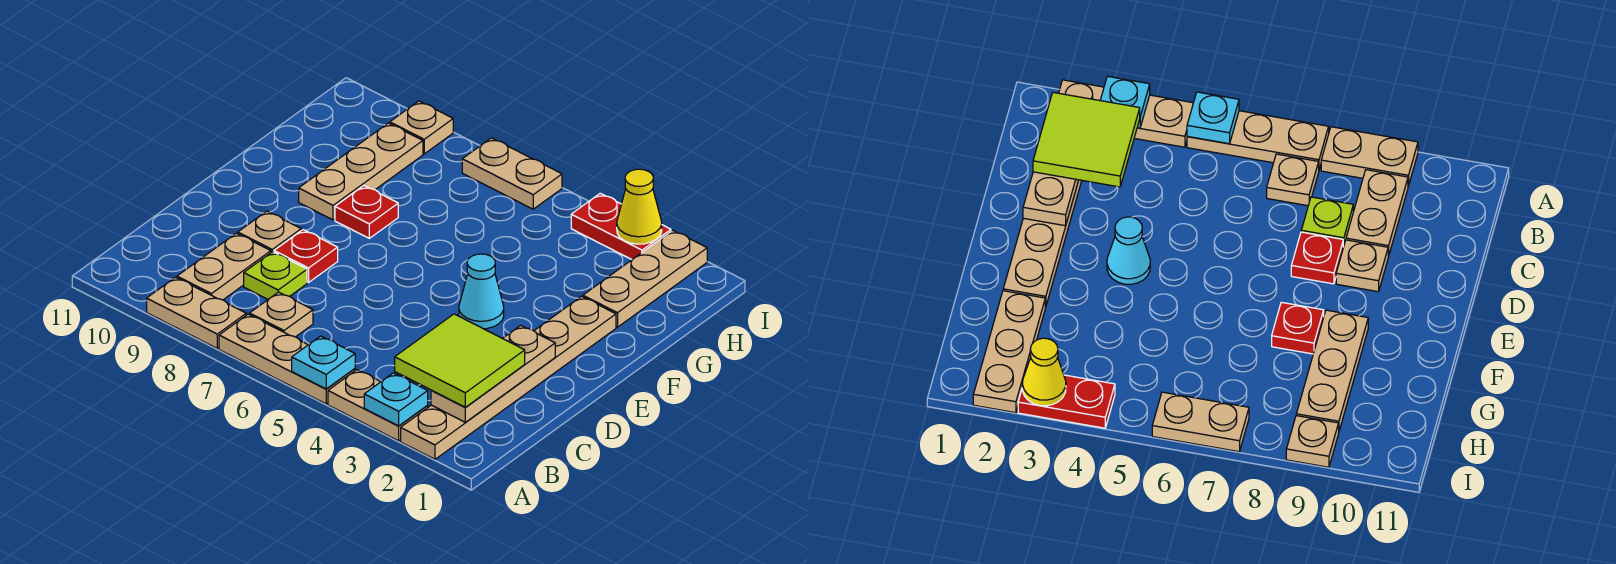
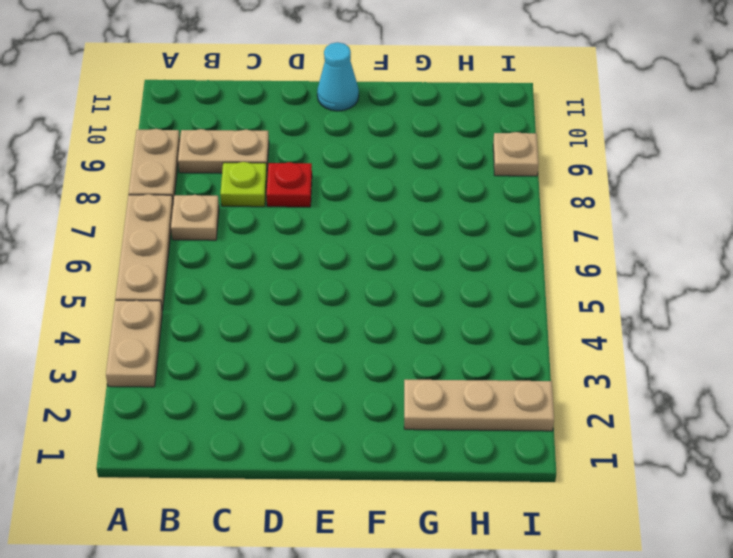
cyan cone E11 level 1 -> cyan cone E4 level 1
none -> tan plate A2:F2 level 1
none -> tan plate D9 level 1
none -> red plate F8 level 1

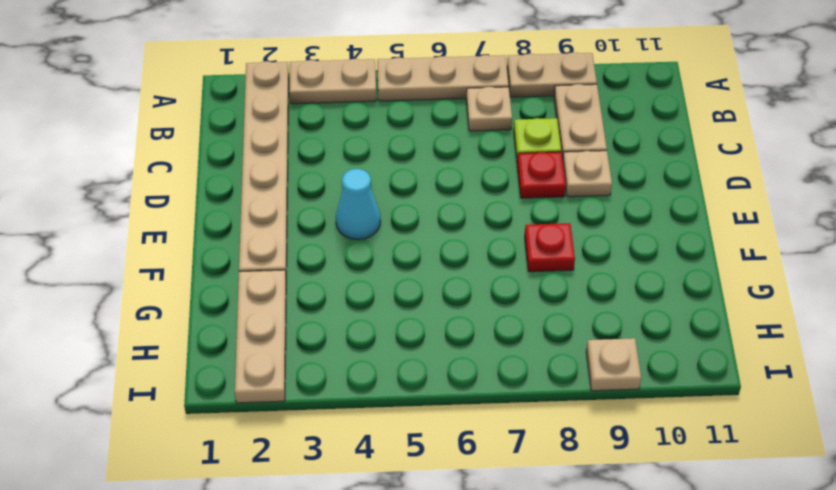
none -> tan plate F9:H9 level 1
none -> red plate I3:I4 level 1
none -> tan plate I6:I7 level 1

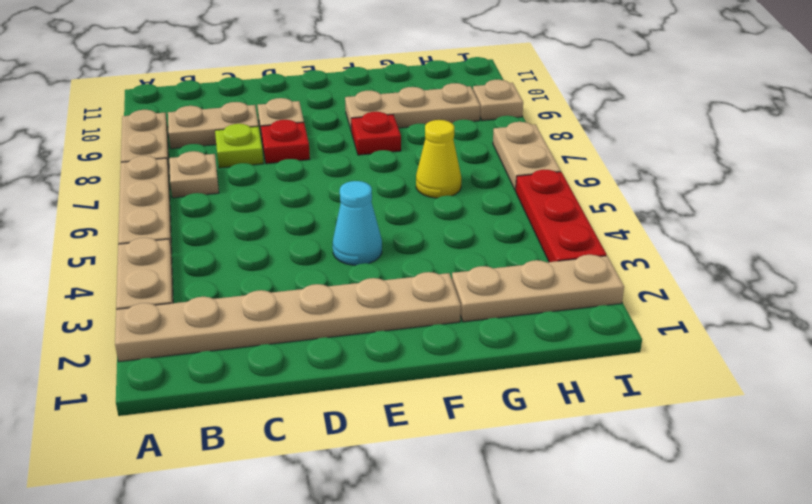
yellow cone G6 level 1 -> yellow cone I3 level 2
red plate I3:I5 level 1 -> red plate I3:I4 level 1
none -> cyan plate A3 level 2
none -> cyan plate A5 level 2
none -> tan plate B2:D2 level 2

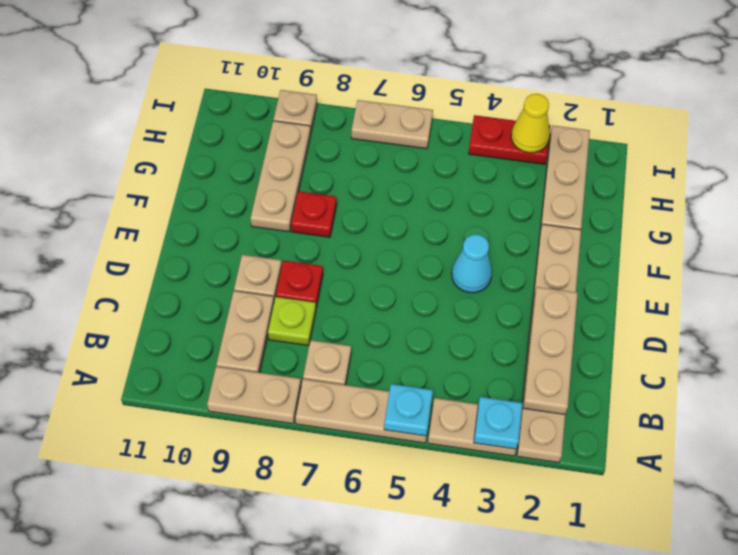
none -> lime tile B2:C3 level 3

